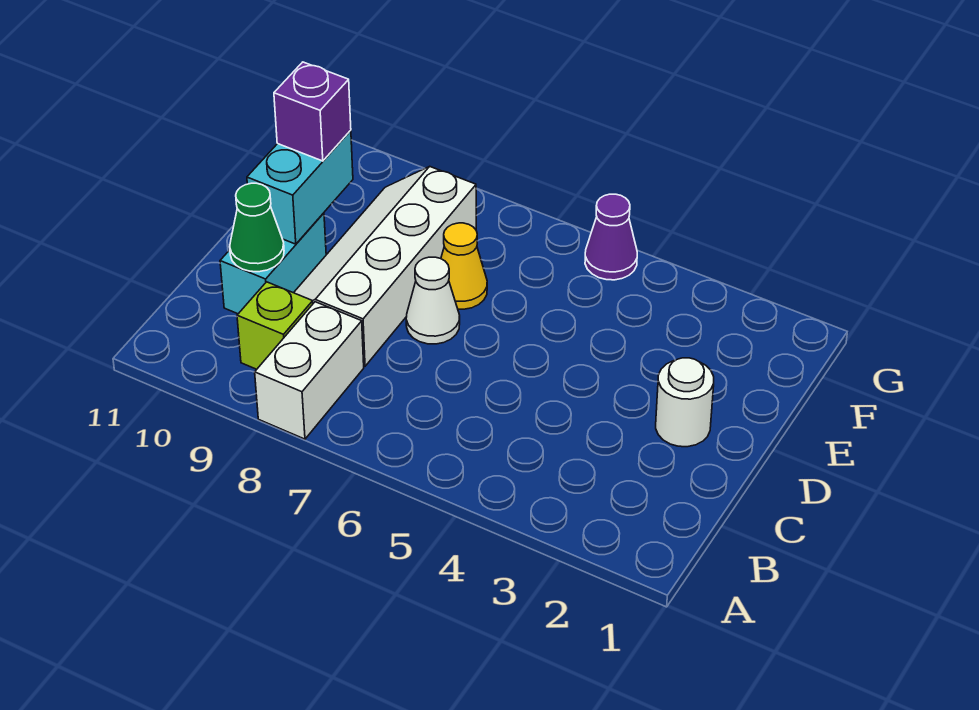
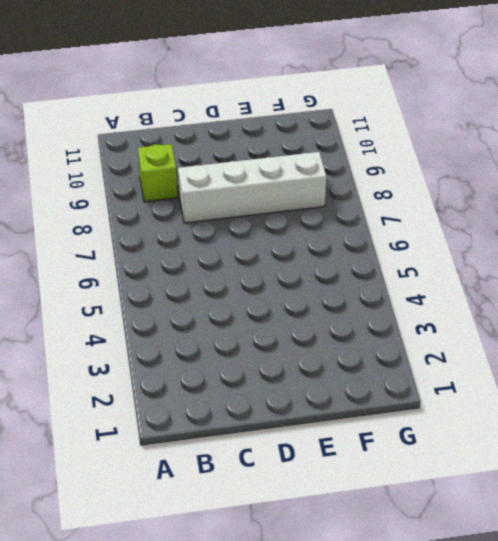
none -> white brick A8:B8 level 1
none -> cyan brick C10:D10 level 1

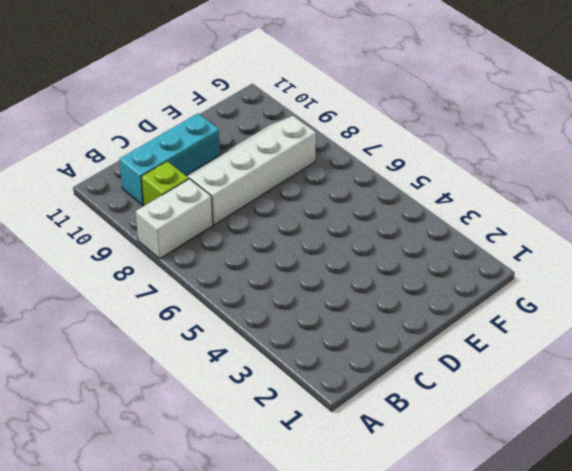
cyan brick B10:D10 level 1 -> cyan brick C10:D10 level 1
none -> white round brick D2 level 1
none -> white cone D7 level 1

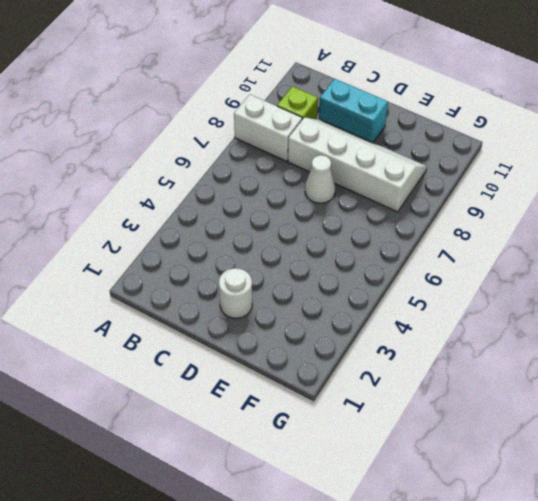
none -> yellow cone E7 level 1
none -> purple cone G5 level 1

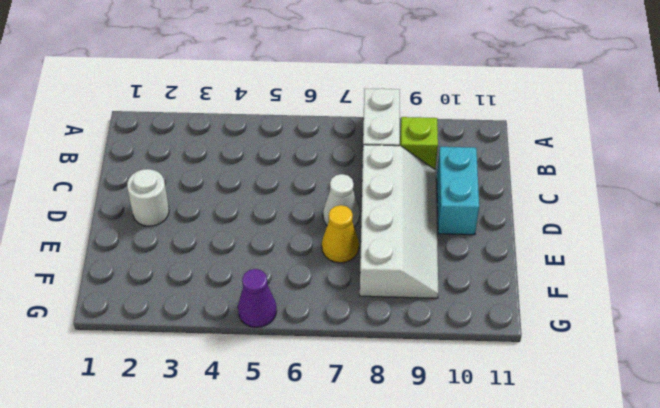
none -> green cone C10 level 2
none -> cyan brick D10:E10 level 2

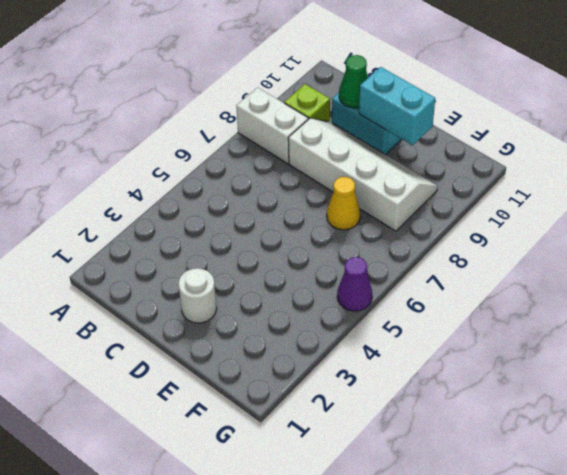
none -> white cone D7 level 1
none -> purple brick E10 level 3

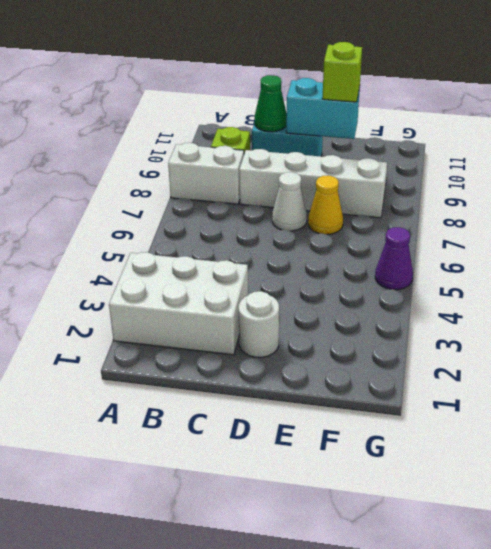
white brick A2:C3 level 1 -> none
lime brick E10 level 3 -> purple brick E10 level 3

